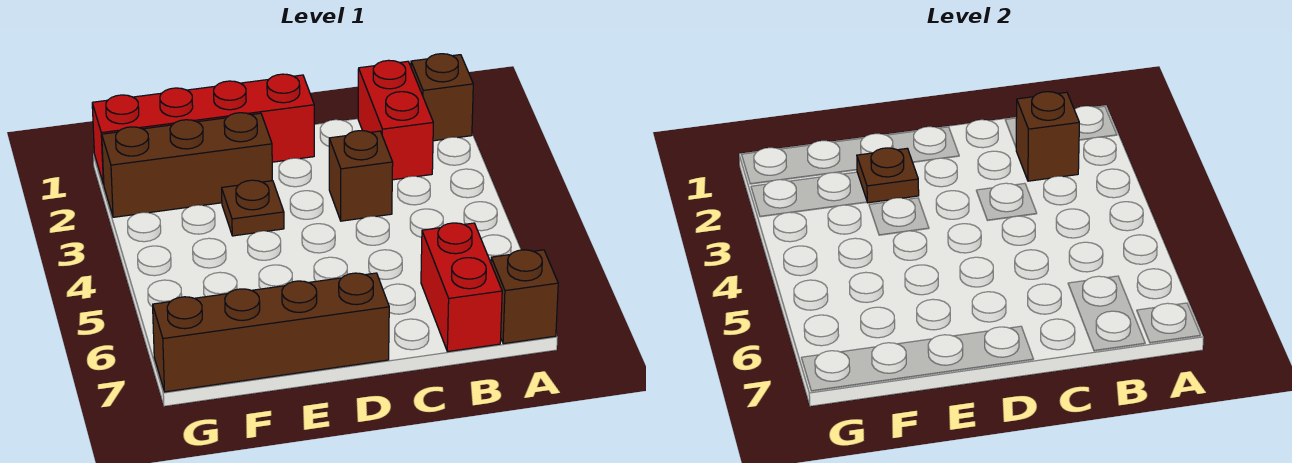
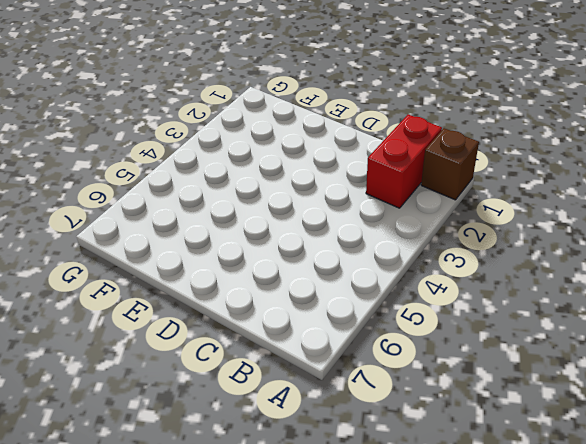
none -> brown brick A7 level 1
none -> red brick B6:B7 level 1

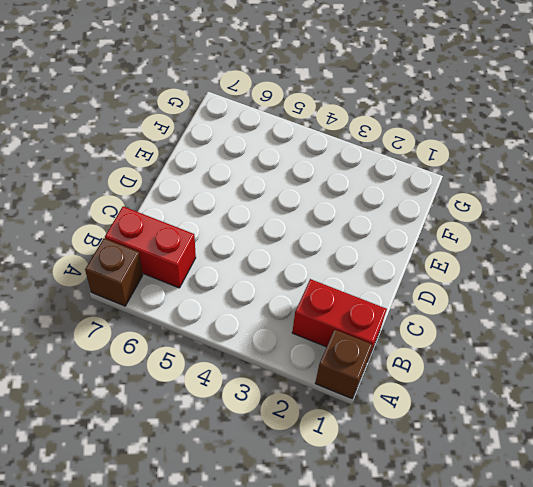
none -> brown brick C3 level 1
none -> red brick D1:G1 level 1

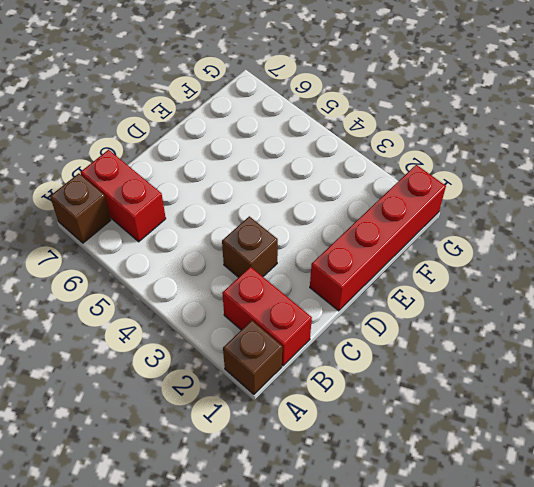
none -> brown brick D7:G7 level 1
none -> brown brick E2:G2 level 1

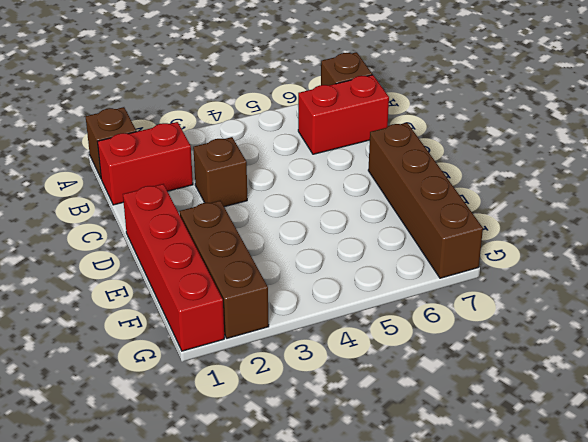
none -> brown plate E3 level 1
none -> brown brick B2 level 2

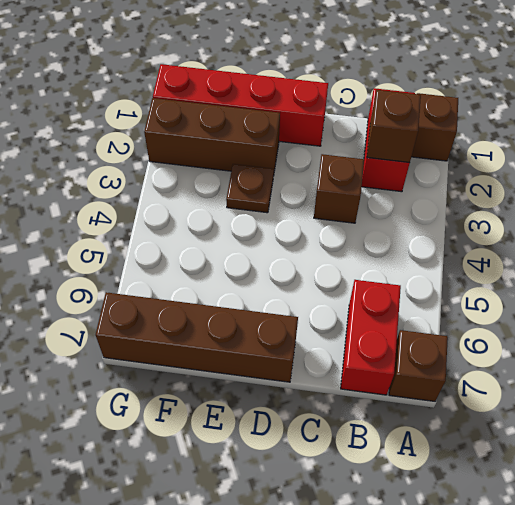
none -> brown plate E2 level 2

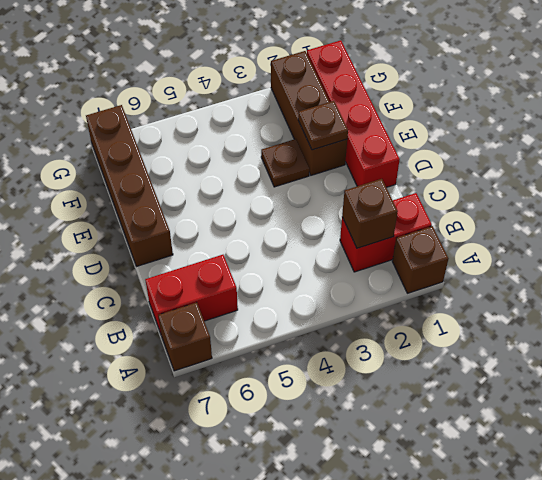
none -> brown brick C3 level 1

